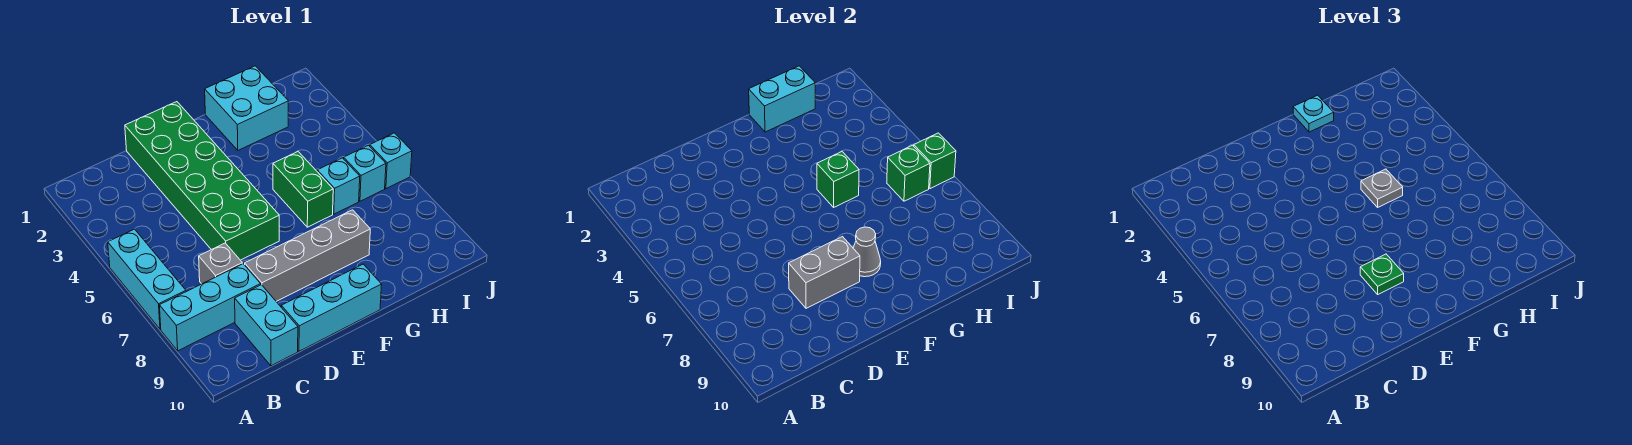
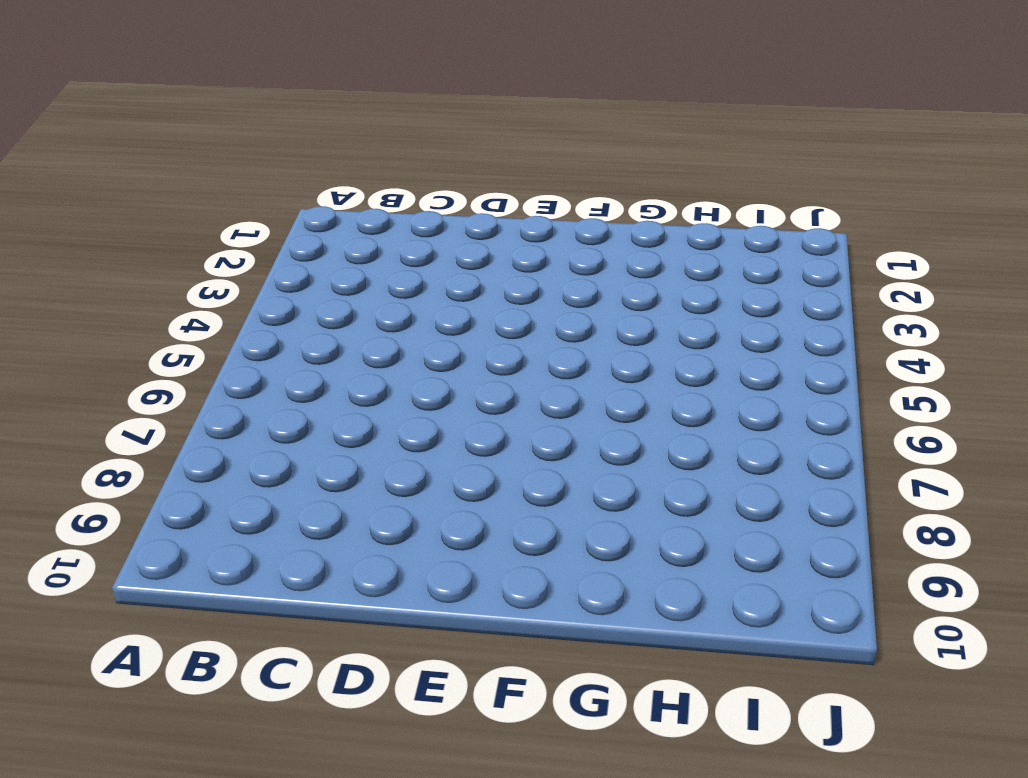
none -> cyan brick A5:A7 level 1
none -> cyan brick A8:C8 level 1
none -> grey brick C7 level 1

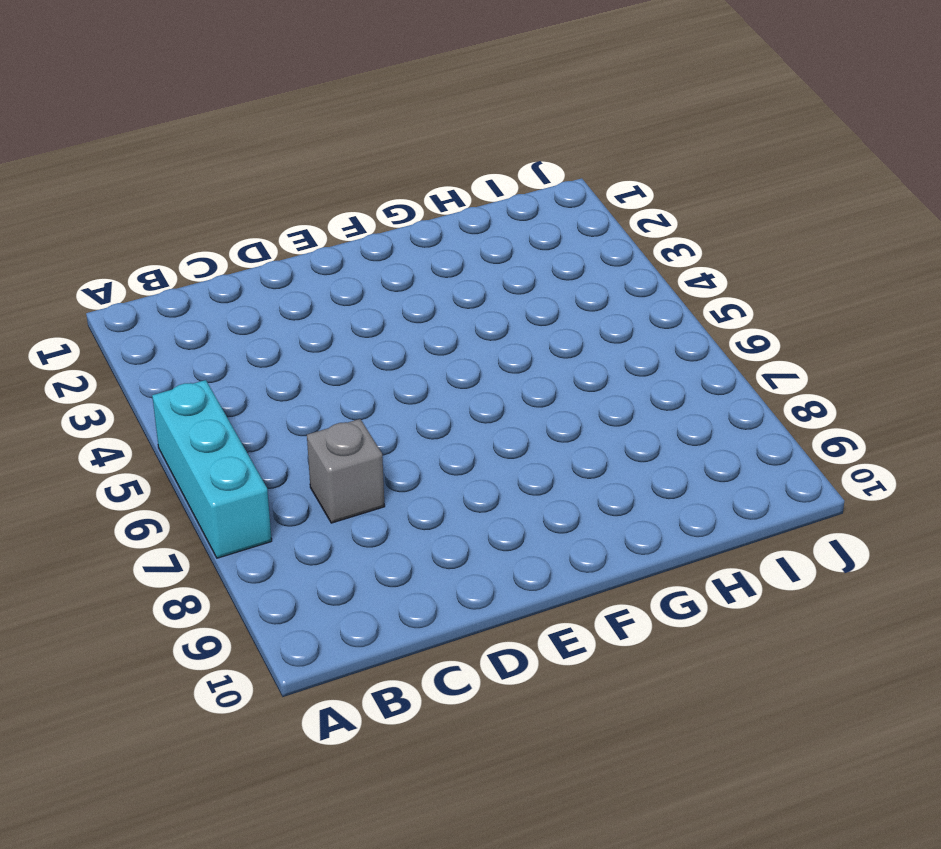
none -> cyan brick A8:C8 level 1
none -> cyan brick C9:C10 level 1
none -> green brick D1:E6 level 1

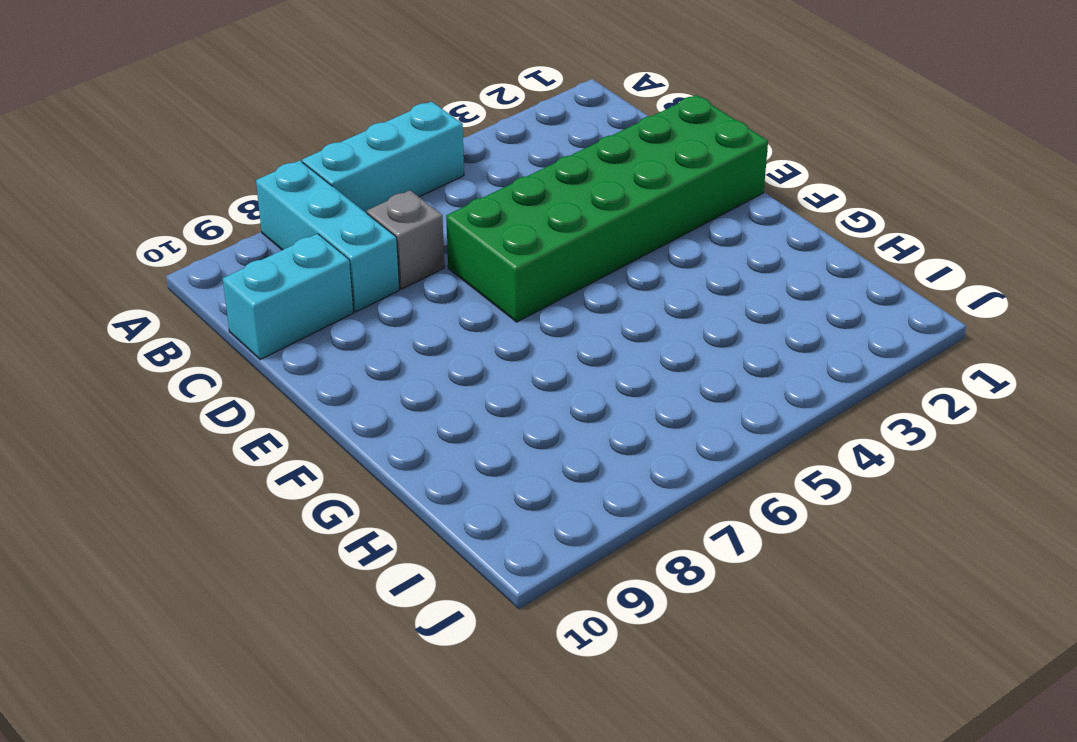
none -> grey brick D8:G8 level 1
none -> cyan brick D10:F10 level 1
none -> cyan brick G1:H2 level 1

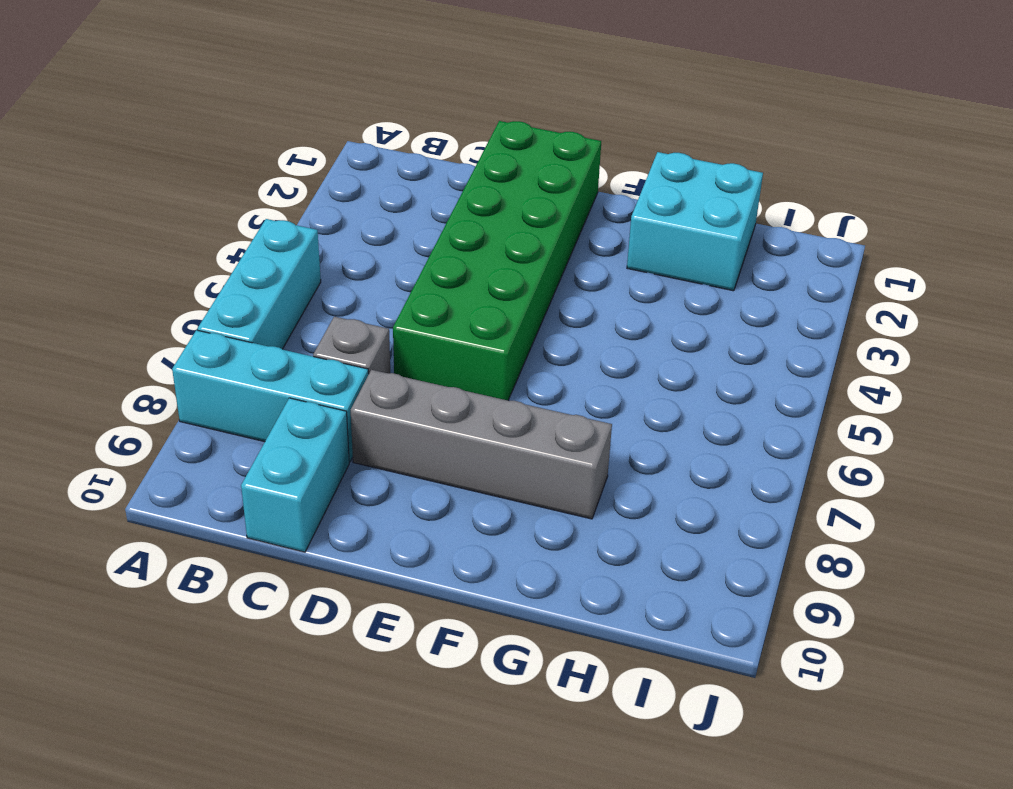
none -> cyan brick D10:F10 level 1
none -> green brick G5:G6 level 1
none -> cyan brick H6 level 1

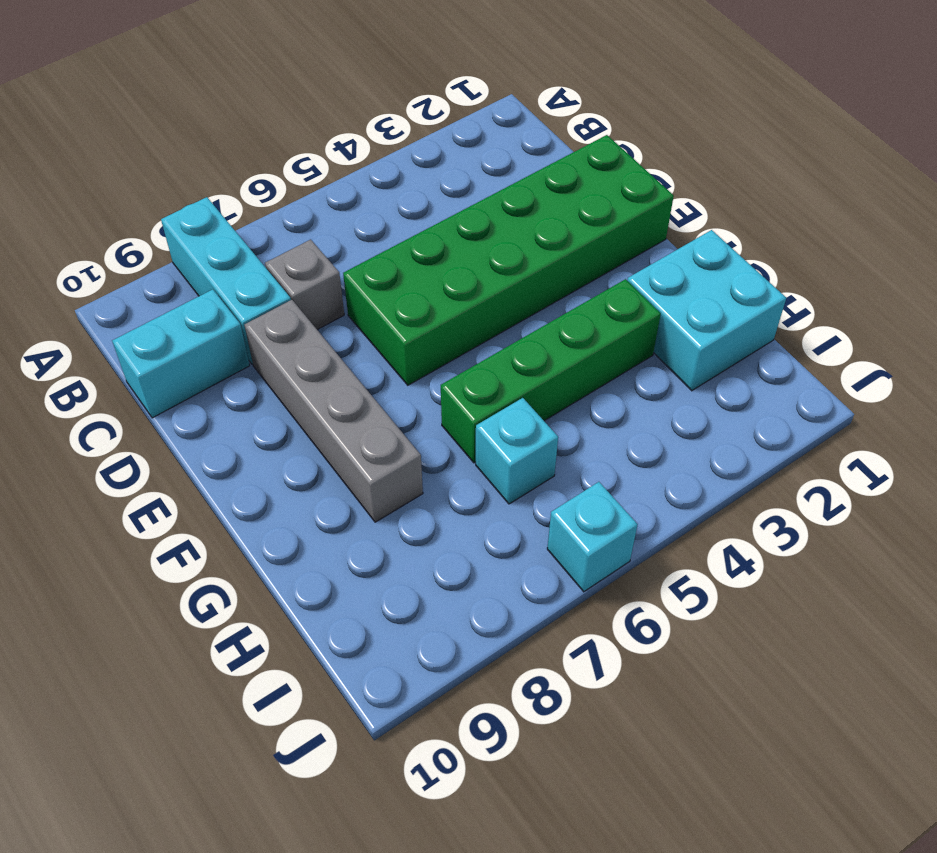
green brick G3:G6 level 1 -> green brick G5:G6 level 1
none -> cyan brick A5:A7 level 1
none -> cyan brick D10:F10 level 1
none -> cyan brick I6 level 1

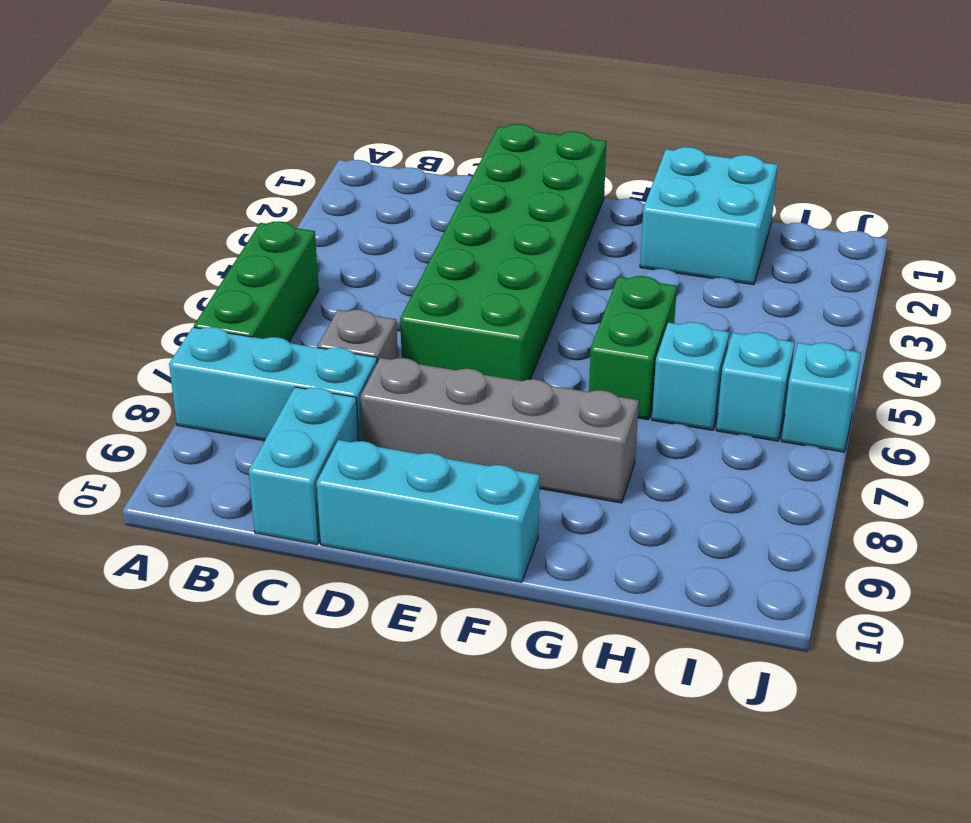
green brick A5:A7 level 1 -> cyan brick A5:A7 level 1
none -> grey brick D8:E8 level 2
none -> grey cone F8 level 2
none -> cyan brick G1:H1 level 2

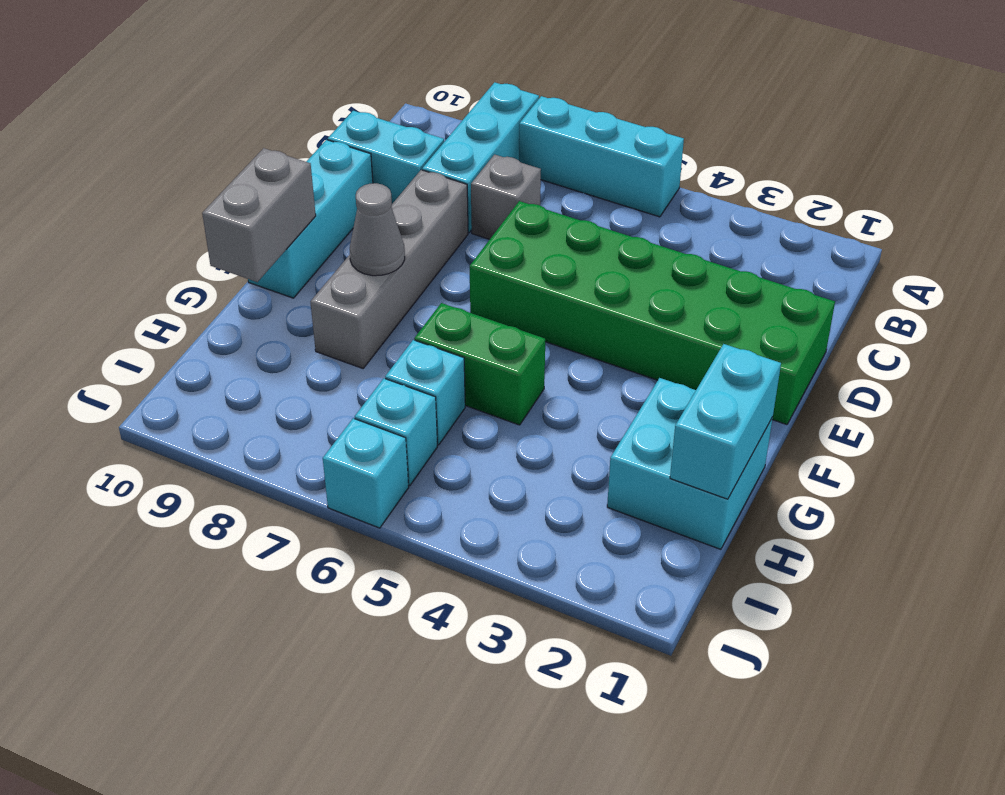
grey brick F10:G10 level 2 -> grey brick D8:E8 level 2
none -> green brick G5 level 2
none -> green brick I6 level 2
none -> green brick J6 level 2

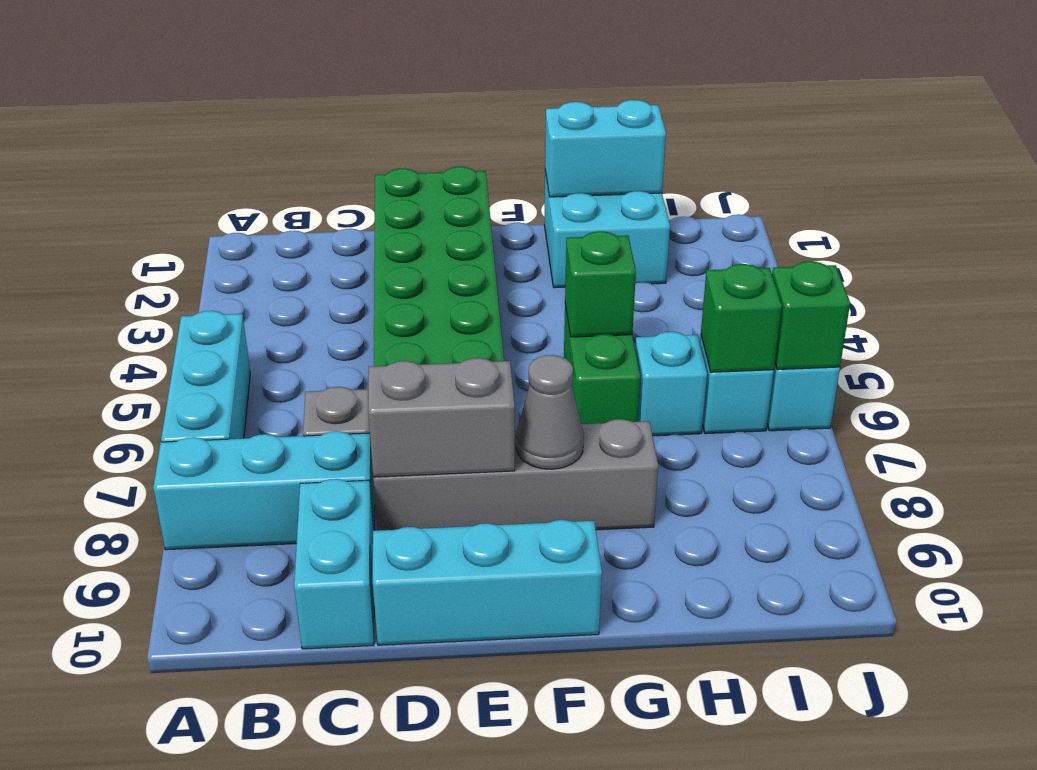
none -> green plate E8 level 3
none -> cyan plate G1 level 3
none -> grey plate G5 level 3

